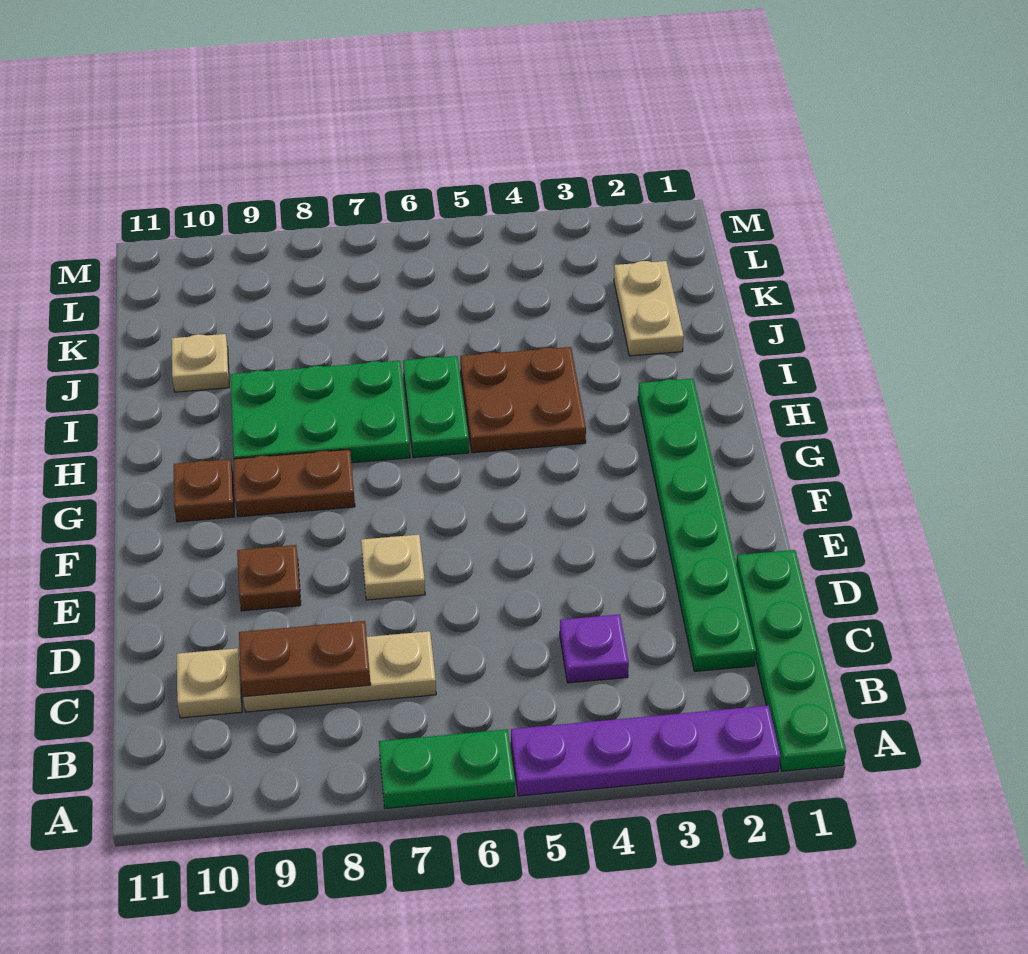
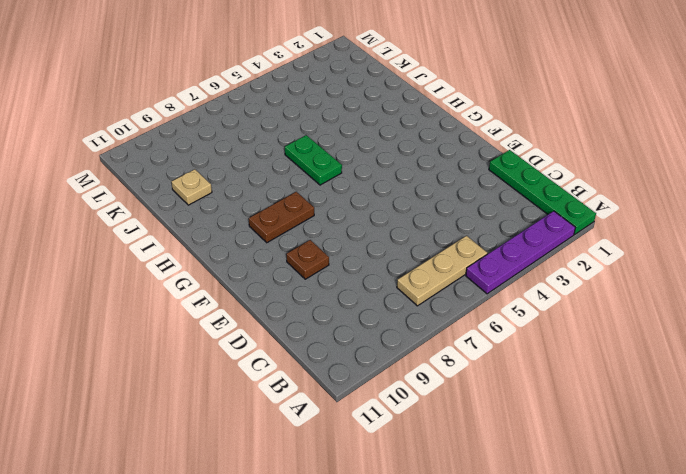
tan plate B5:B7 level 1 -> tan plate C7:C9 level 1
none -> green plate A6:A7 level 1
none -> green plate C2:H2 level 1
none -> purple plate C4 level 1

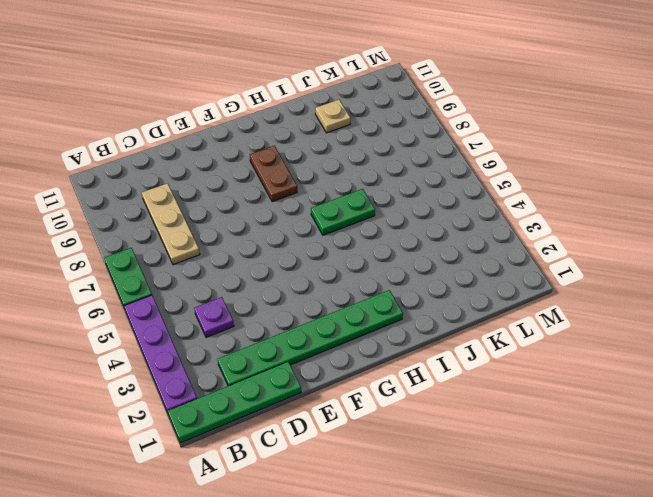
none -> tan plate C10 level 1
none -> tan plate E7 level 1
none -> brown plate E9 level 1

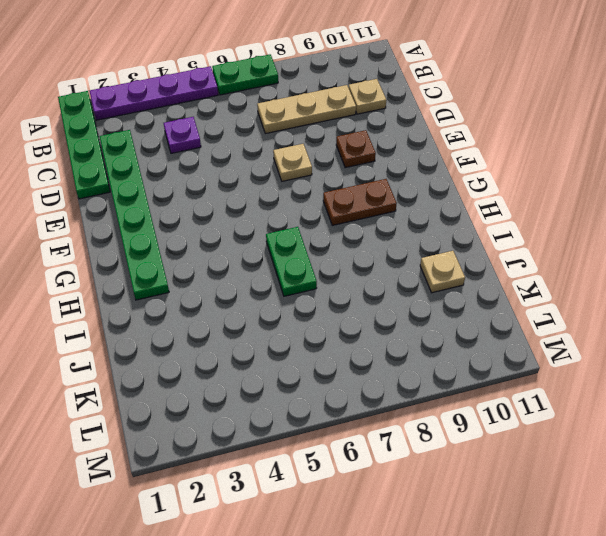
none -> brown plate G10 level 1
none -> brown plate H4:I5 level 1
none -> green plate H7:I9 level 1

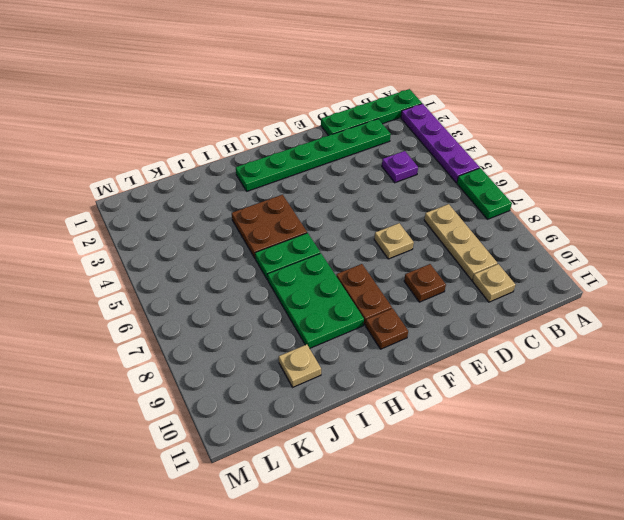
none -> tan plate J2:K2 level 1
none -> brown plate C8:C9 level 2

